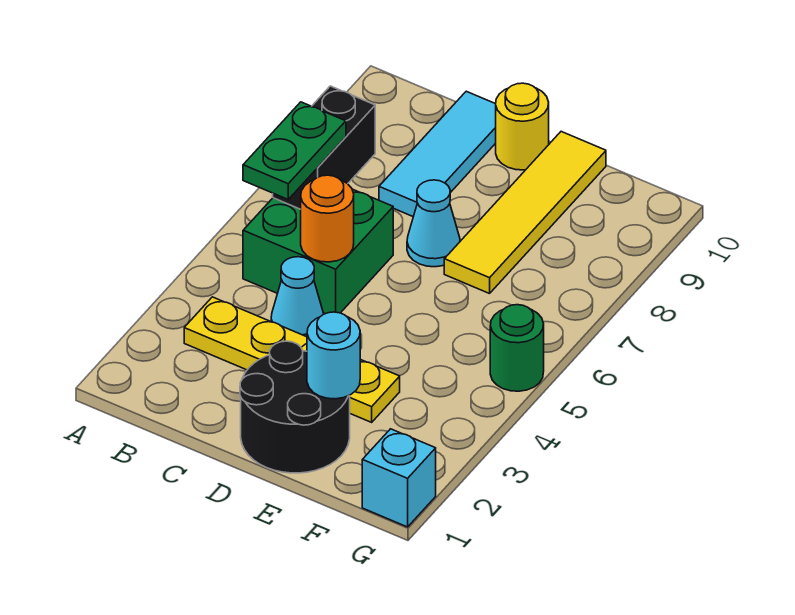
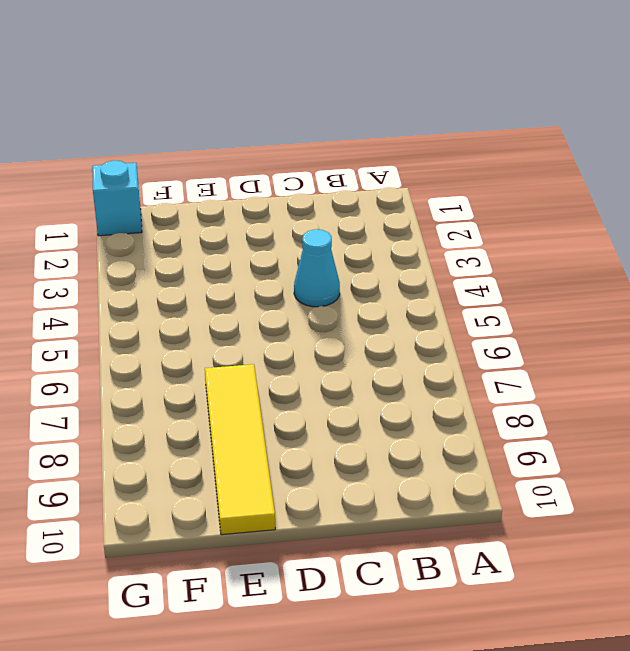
none -> yellow plate B3:E3 level 1
none -> green brick B5:C6 level 1
none -> cyan tile C8:C10 level 1

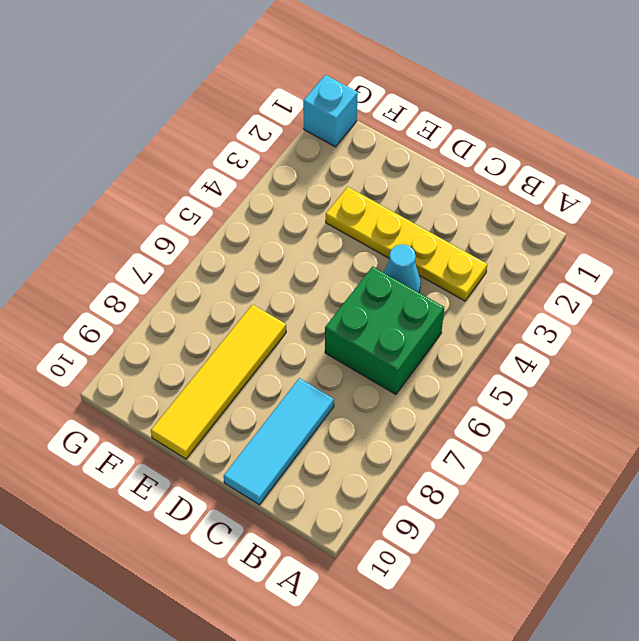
none -> black round brick D1:E2 level 1
none -> cyan cone D7 level 1
none -> yellow round brick D10 level 1

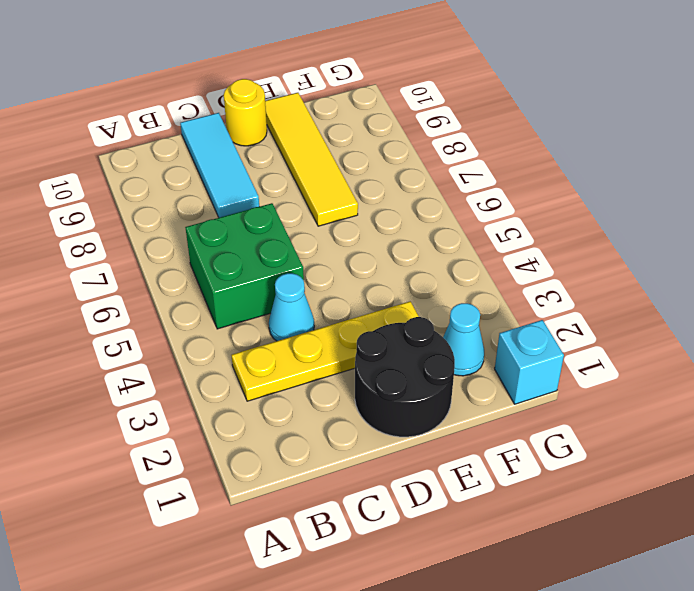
cyan cone F2 level 1 -> cyan cone D7 level 1
none -> green round brick G5 level 1
none -> black brick B6:B7 level 2
none -> orange round brick C5 level 2

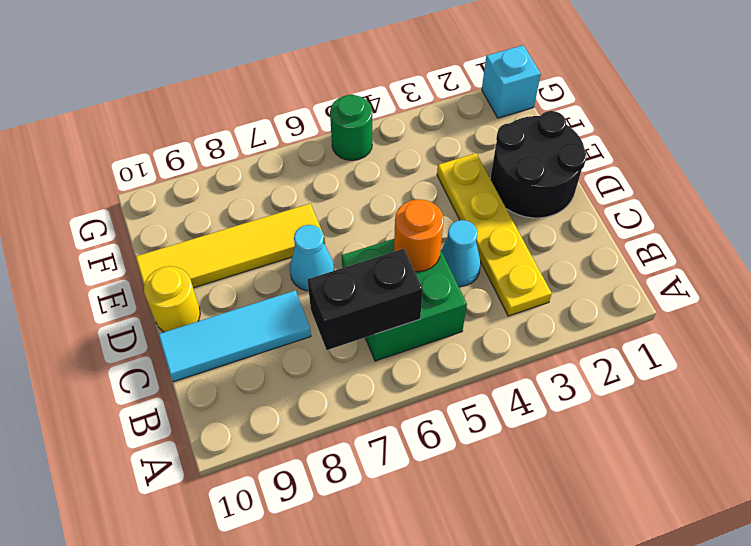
none -> cyan round brick E2 level 2
none -> green plate B5:B6 level 3

